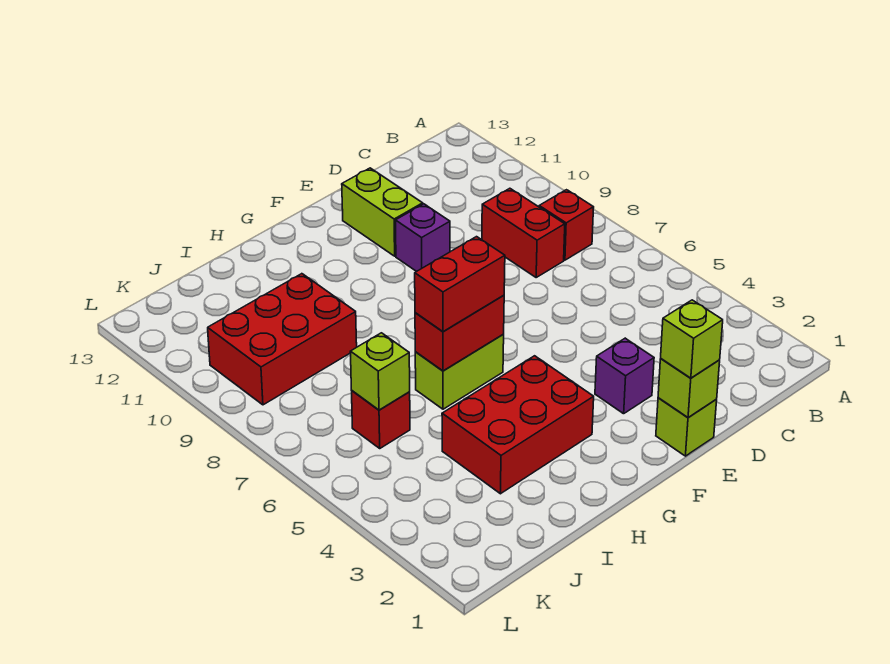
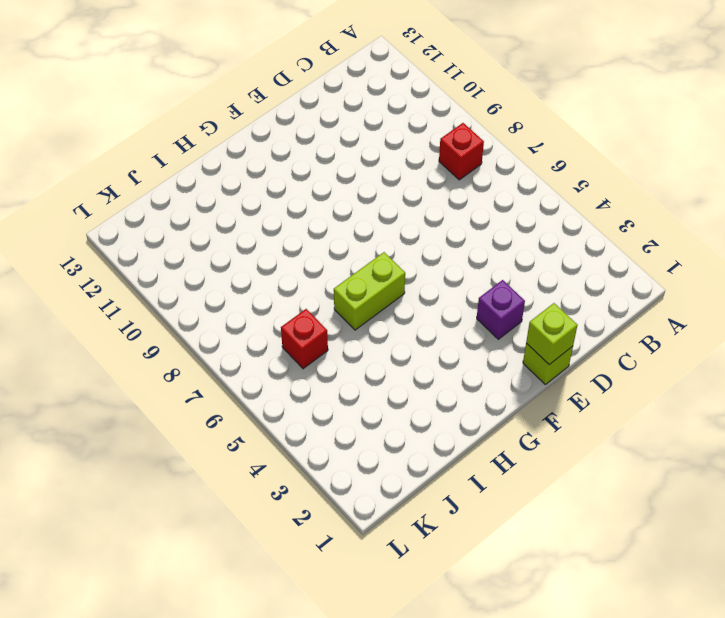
none -> red brick C8:C9 level 1
none -> purple brick E10 level 1
none -> lime brick E11:E12 level 1

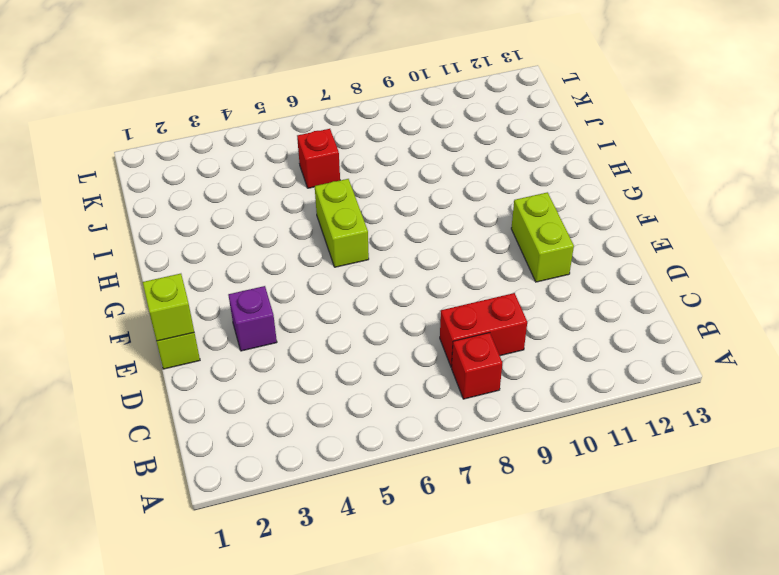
lime brick E11:F11 level 1 -> lime brick E11:E12 level 1
none -> purple brick E10 level 1
none -> red brick G3:I4 level 1
none -> red brick I9:K10 level 1

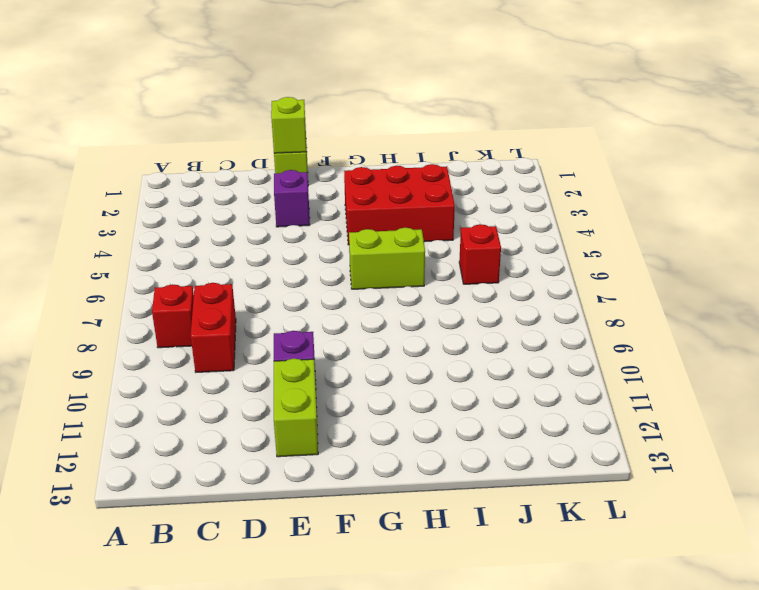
none -> red brick I9:K10 level 1
none -> red brick G6:H6 level 2
none -> lime brick J6 level 2

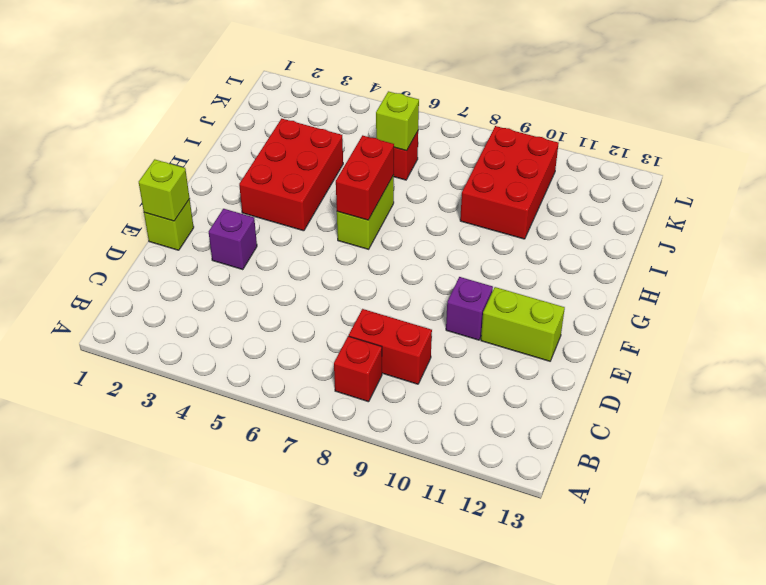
none -> lime brick E1 level 3
none -> red brick G6:H6 level 3

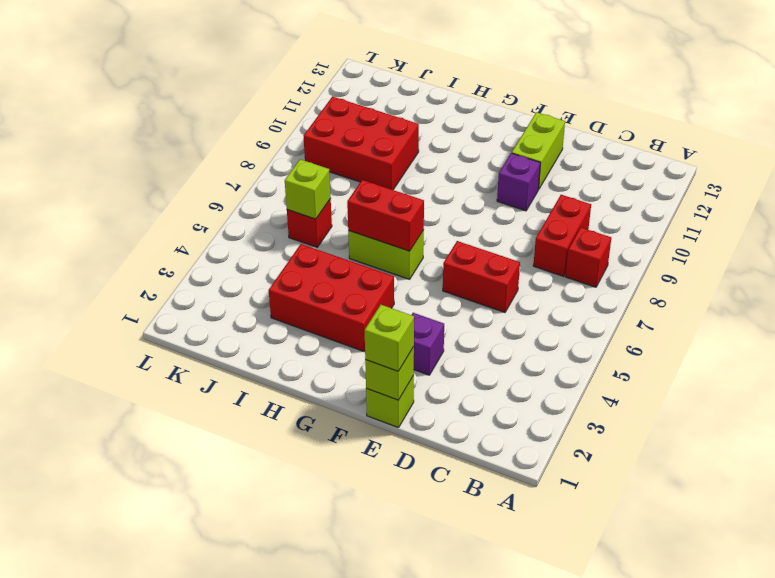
red brick D6:E6 level 1 -> red brick G6:H6 level 3

